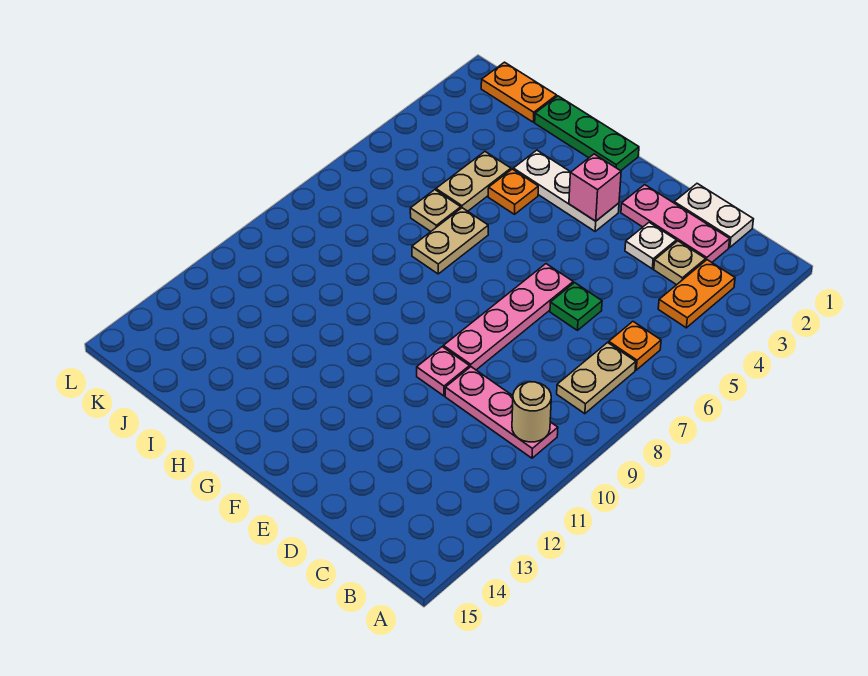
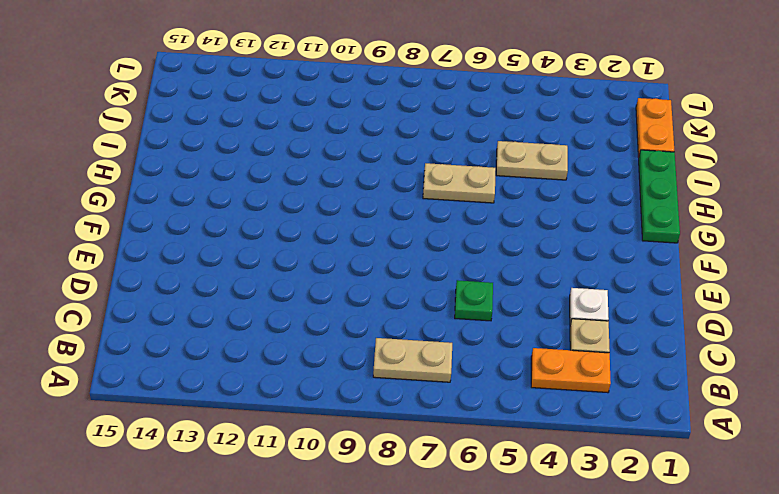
none -> orange plate B6 level 1
none -> pink plate B10:D10 level 1
none -> white plate C1:D1 level 1

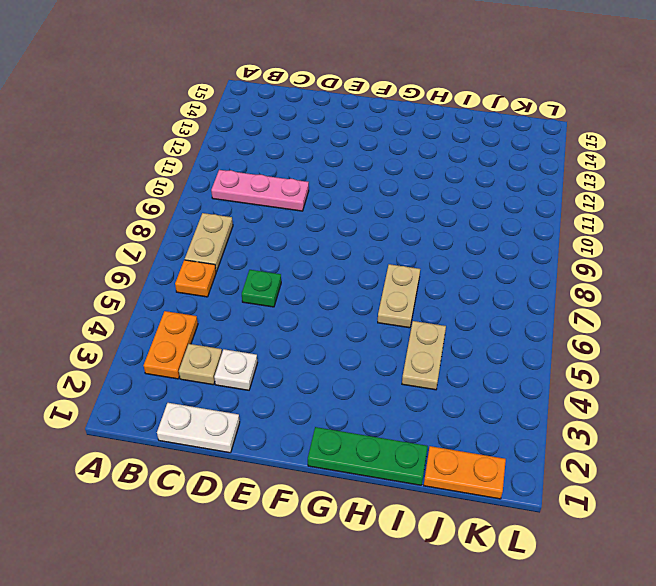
none -> pink plate C2:E2 level 1
none -> pink plate E6:E9 level 1
none -> pink plate E10 level 1

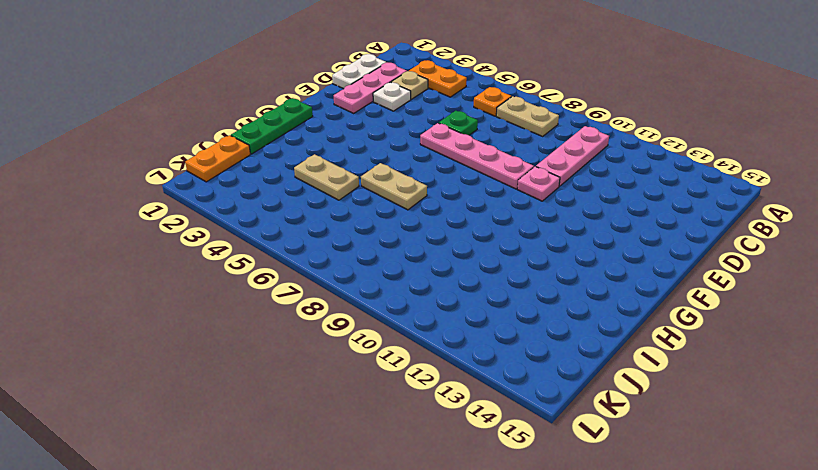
none -> white plate F3:H3 level 1
none -> orange plate H4 level 1
none -> tan plate I6 level 1

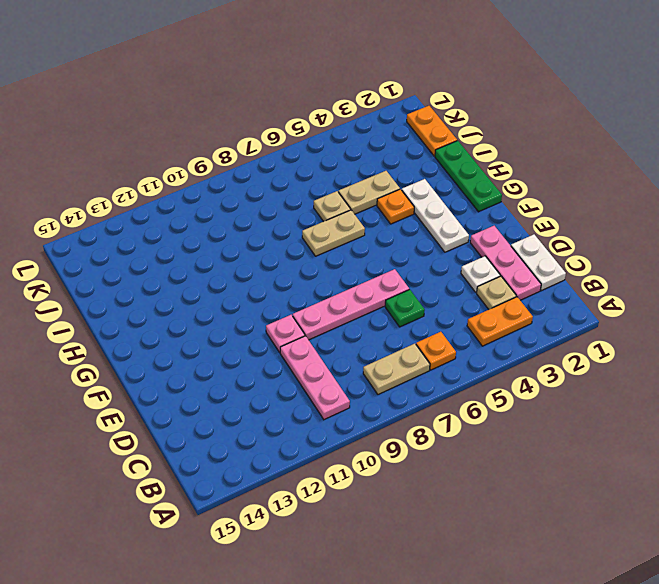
none -> tan round brick B10 level 2
none -> pink brick F3 level 2

